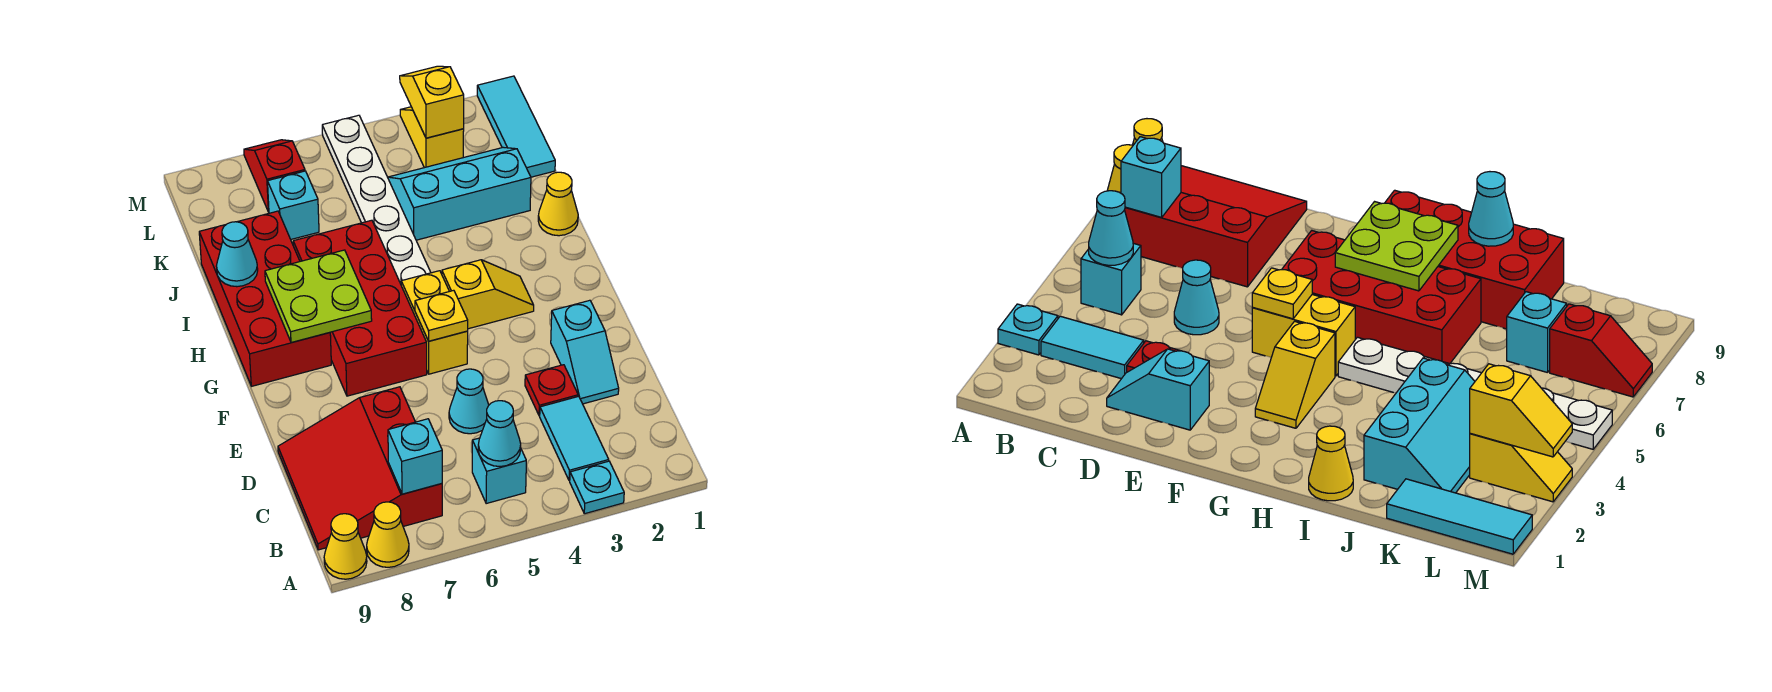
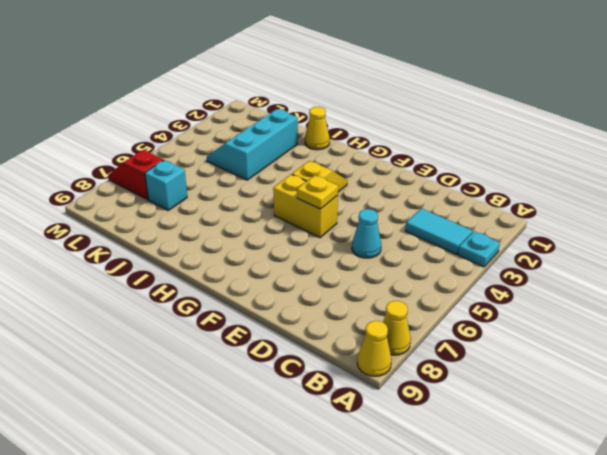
none -> cyan brick B5 level 1
none -> red slope B7:D9 level 1 top 7
none -> cyan slope D2:E2 level 1 top E

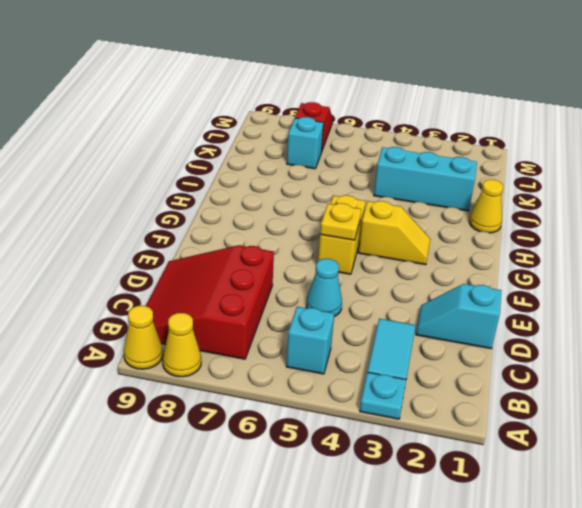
cyan slope D1:D2 level 1 top 1 -> cyan slope D2:E2 level 1 top E
none -> red plate D3 level 1
none -> red brick F6:I7 level 1
none -> red brick G8:J9 level 1

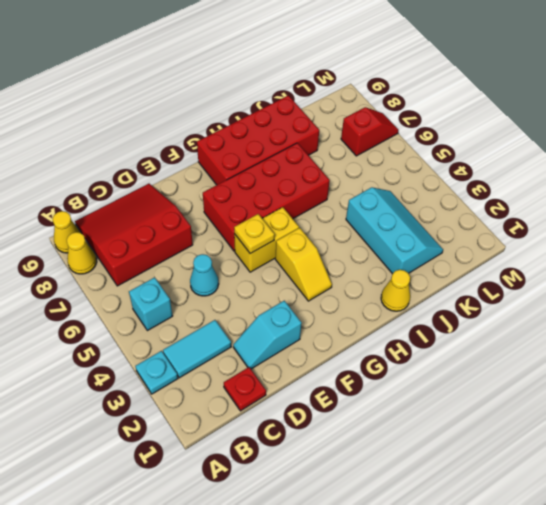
red plate C1 level 1 -> red plate D3 level 1
none -> white plate H5:M5 level 1
none -> cyan tile K1:M1 level 1
none -> cyan brick K7 level 1

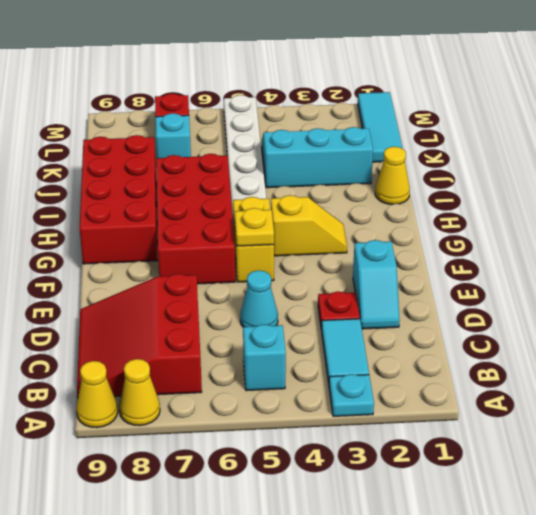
none -> yellow slope L3:M3 level 1 top L
none -> cyan cone B5 level 2
none -> cyan brick B7 level 2

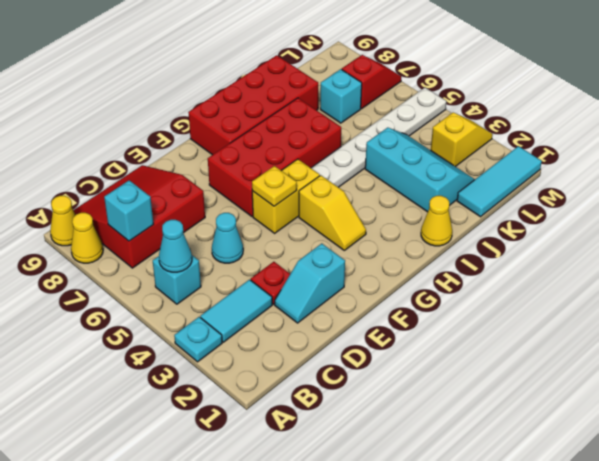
none -> lime plate G7:H8 level 2
none -> cyan cone I9 level 2
none -> yellow slope L3:M3 level 2 top L

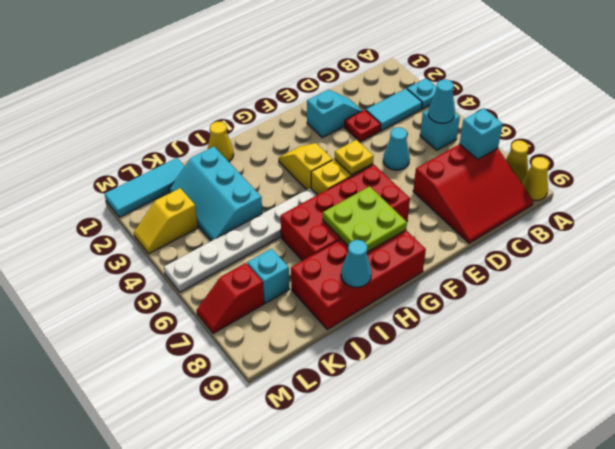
none -> yellow slope L3:M3 level 2 top L

